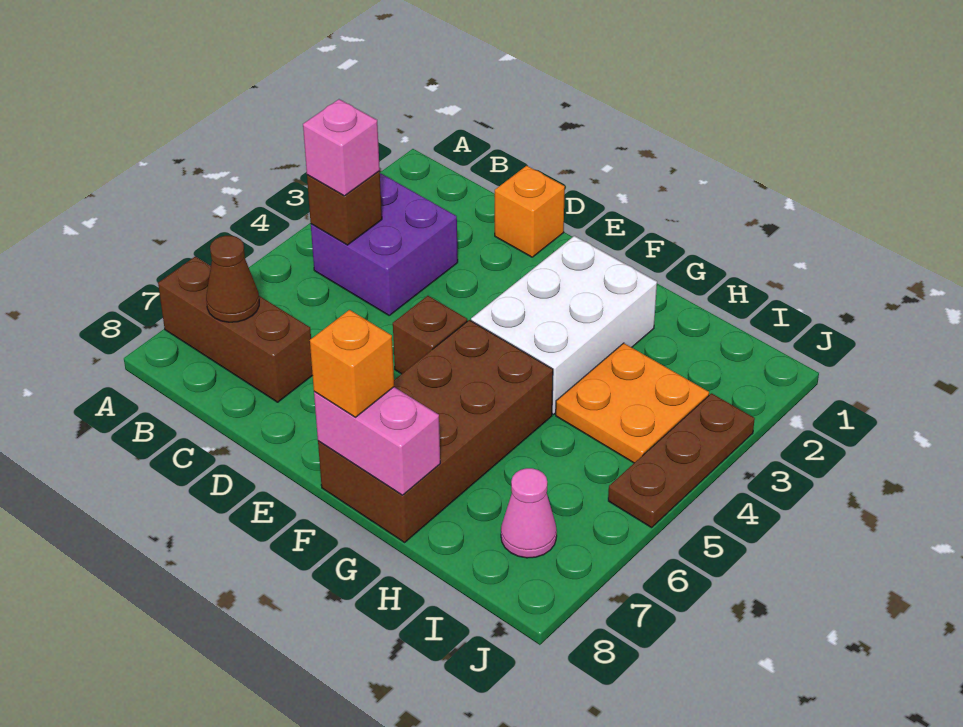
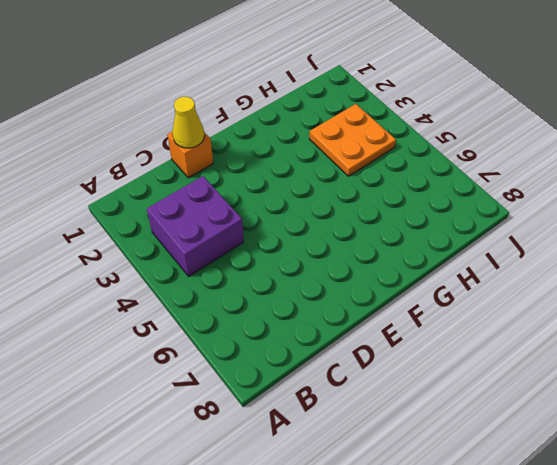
yellow cone D1 level 2 -> none
none -> brown brick A7:C7 level 1
none -> brown brick E5 level 1
none -> white brick F2:G4 level 1

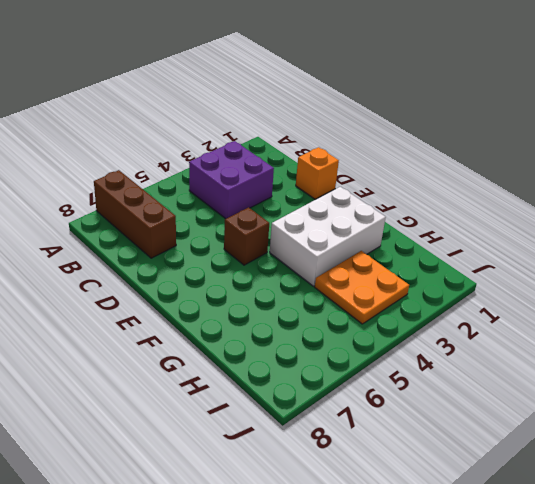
none -> brown brick F5:G8 level 1
none -> pink cone I7 level 1
none -> brown plate J3:J5 level 1

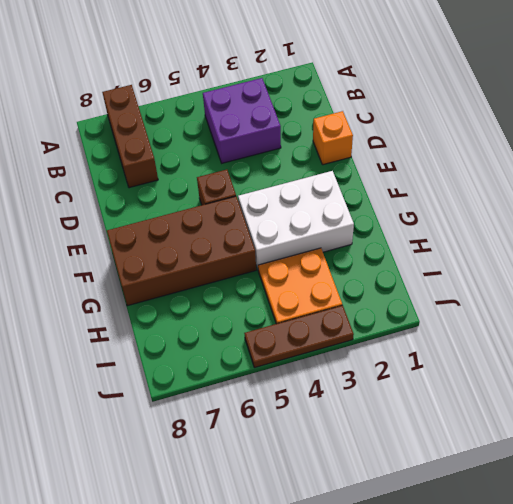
none -> pink cone I7 level 1
none -> brown brick B4 level 2
none -> brown cone B7 level 2

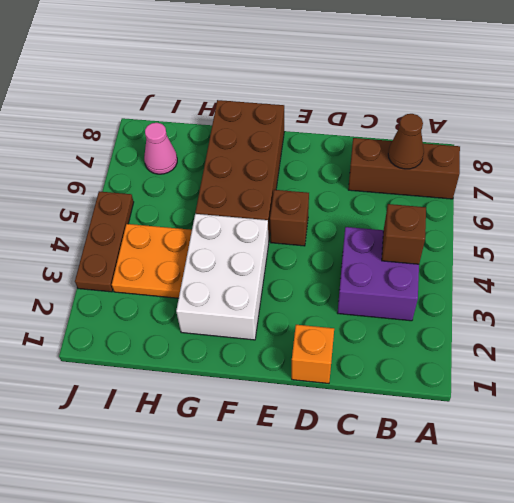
none -> pink brick F8:G8 level 2
none -> pink brick B4 level 3
none -> orange brick F8 level 3

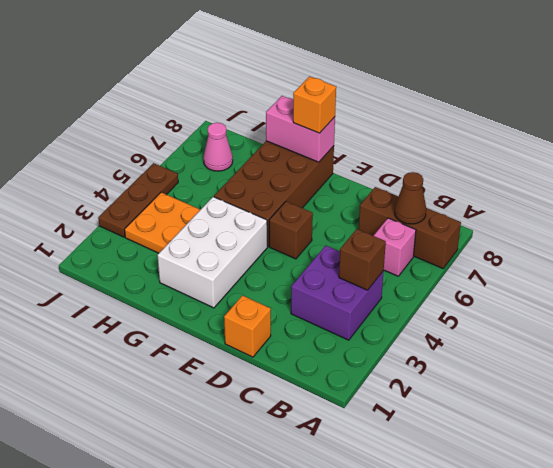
pink brick B6 level 1 -> pink brick B4 level 3

